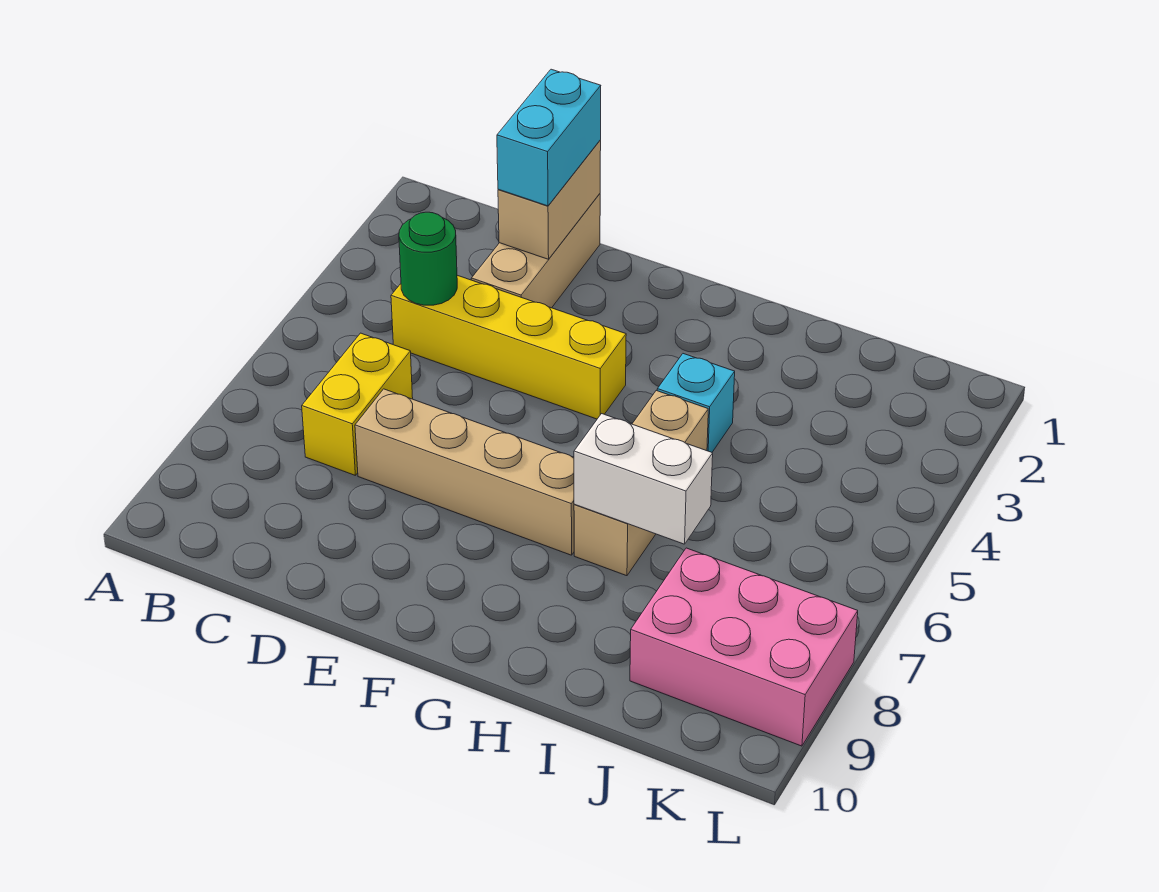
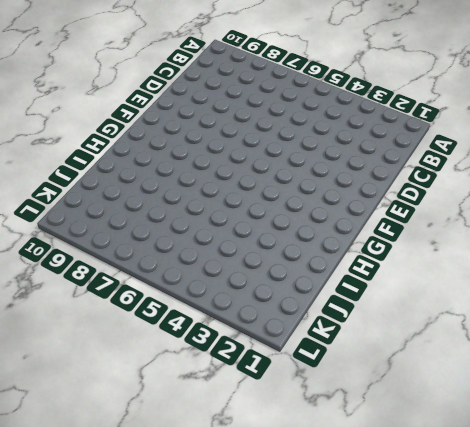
none -> yellow brick C4:F4 level 1
none -> yellow brick C6:C7 level 1

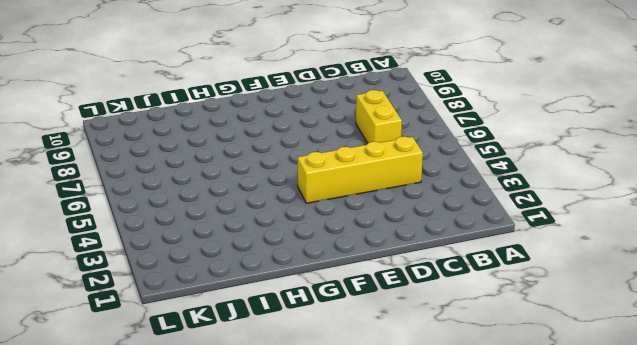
none -> tan brick D1:D3 level 1
none -> tan brick D7:G7 level 1

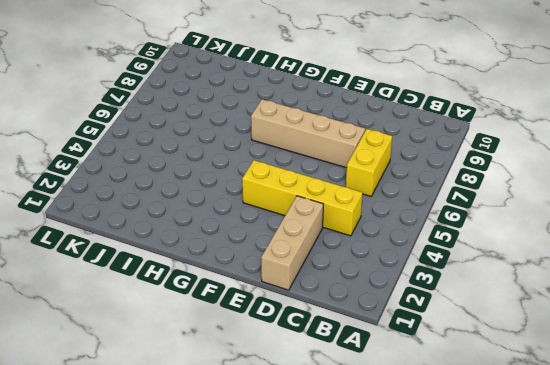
none -> cyan brick H4 level 1
none -> tan brick H5:H7 level 1

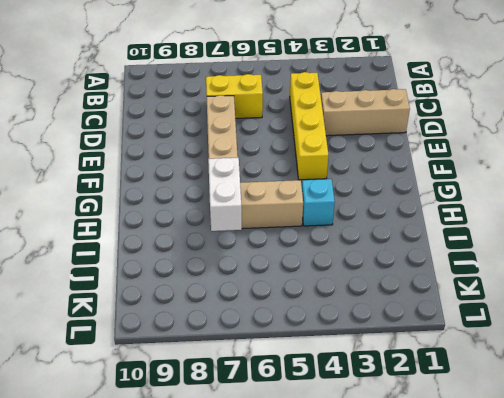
none -> pink brick J8:L9 level 1
none -> green round brick C4 level 2

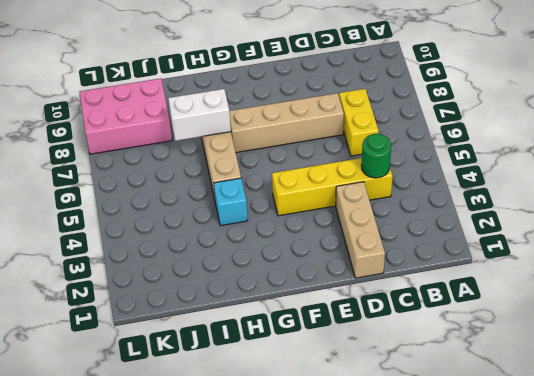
none -> tan brick D1:D2 level 2
none -> cyan brick D1:D2 level 3

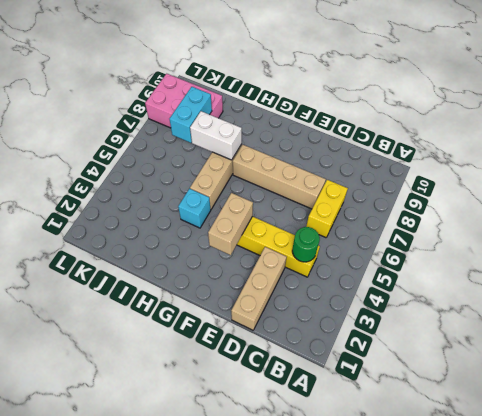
tan brick F3:F4 level 2 -> tan brick D1:D2 level 2
cyan brick J7:J8 level 2 -> cyan brick D1:D2 level 3

